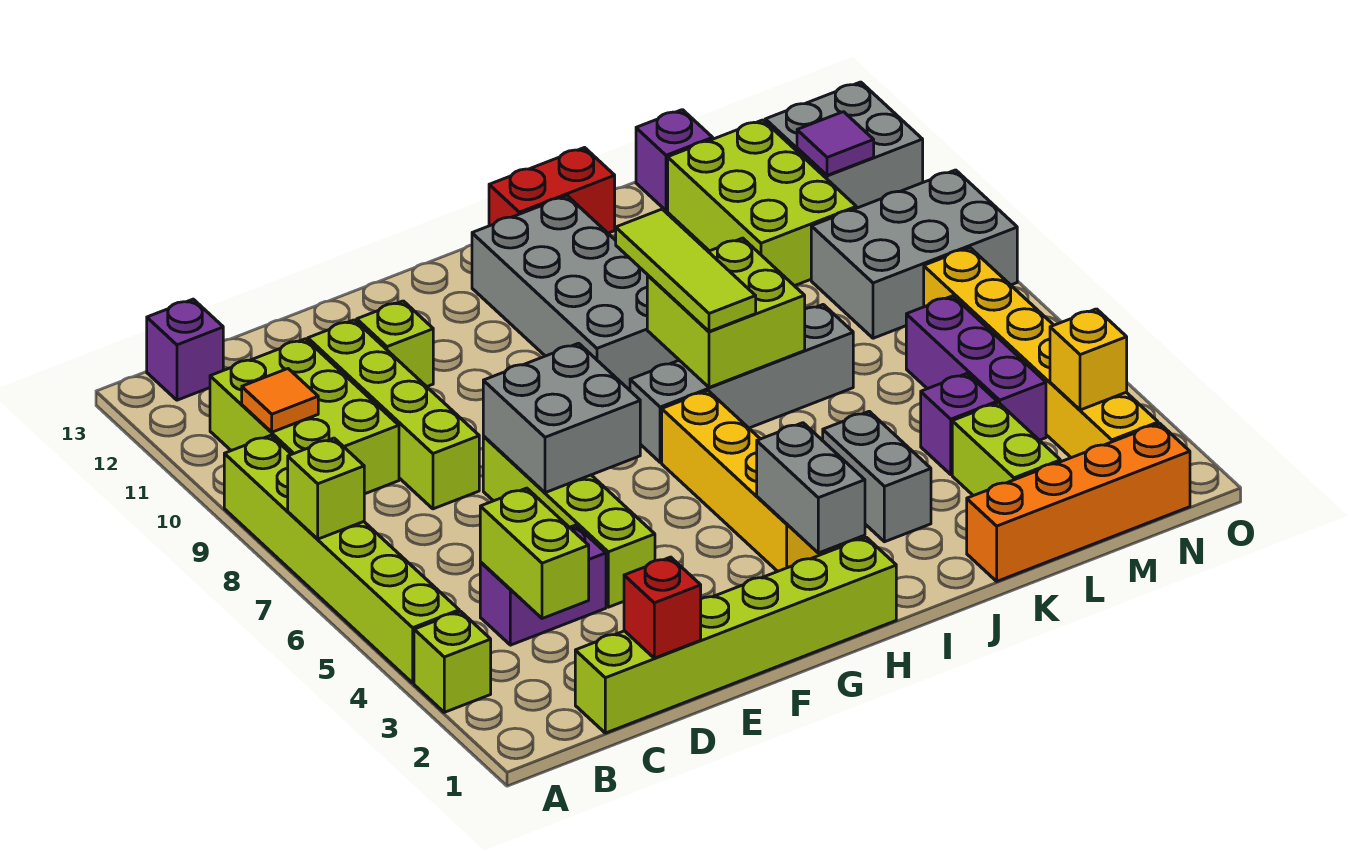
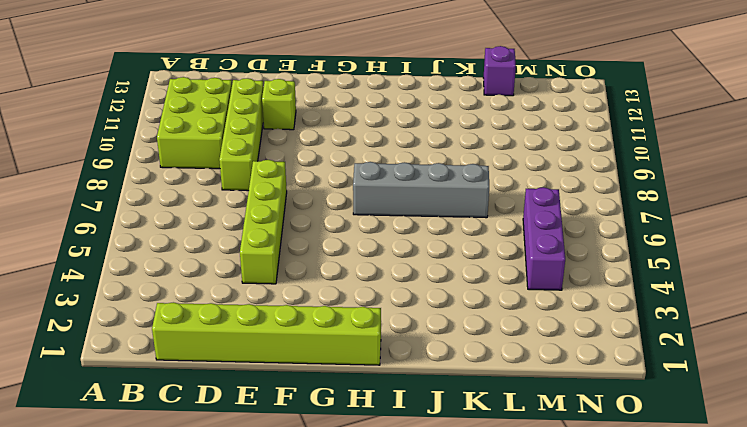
none -> lime brick A3 level 1
none -> lime brick A4:A9 level 1
none -> purple brick B13 level 1
none -> purple brick C4:D4 level 1

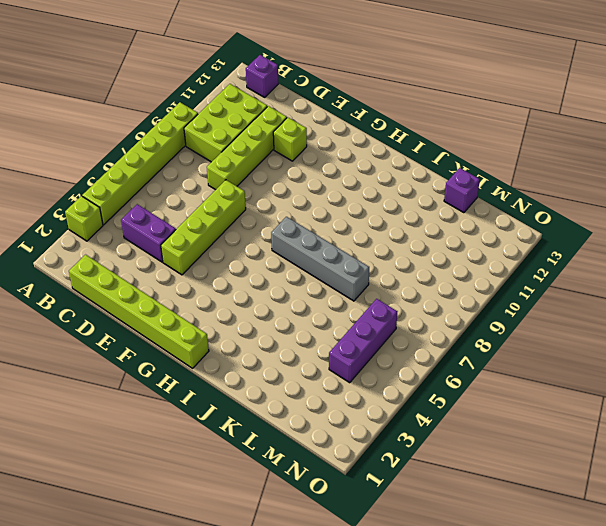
none -> yellow brick H3:H6 level 1
none -> grey brick H9:I12 level 1
none -> red brick I13:J13 level 1
none -> grey brick J3:J4 level 1

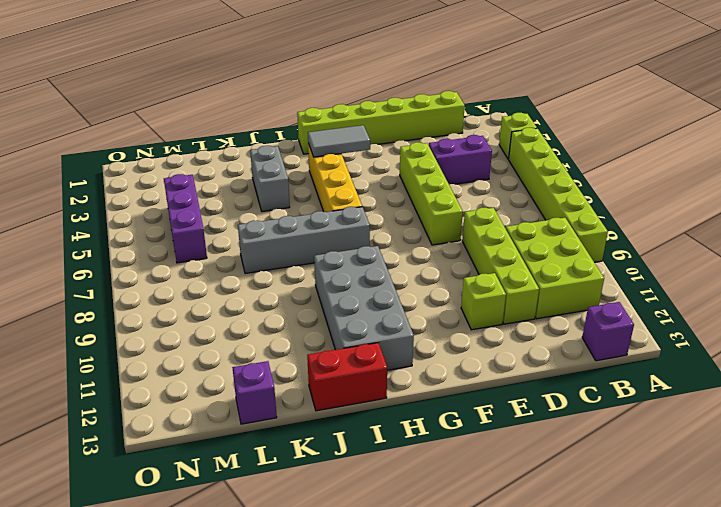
grey tile G3:H3 level 2 -> grey brick H2:H3 level 2
none -> orange brick K1:N1 level 1
none -> lime brick L2:L3 level 1
none -> purple brick L4 level 1
none -> lime brick L10:M12 level 1

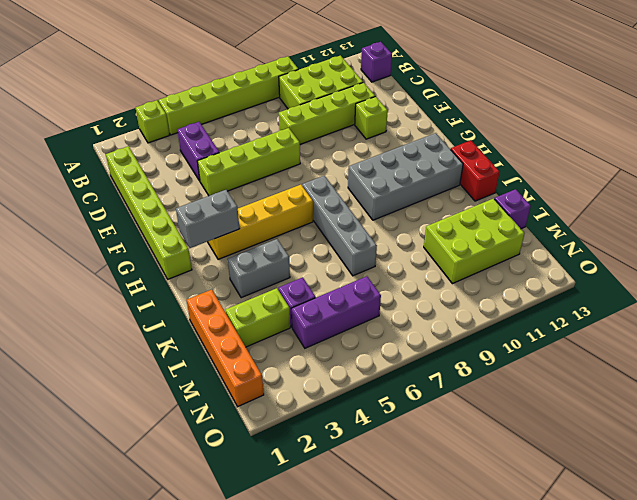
none -> grey brick M8:O9 level 1
none -> yellow brick N2:N7 level 1
none -> grey brick N11:O12 level 1
none -> lime brick A7 level 2

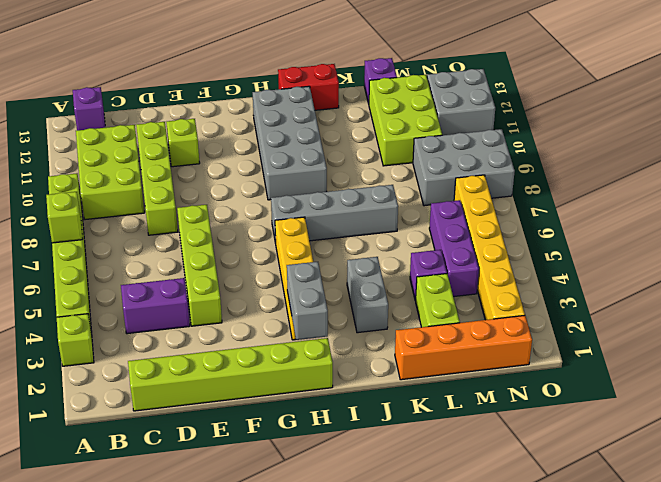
none -> orange tile B10 level 2
none -> lime brick C3:C4 level 2
none -> red brick D1 level 2
none -> grey brick E6:F7 level 2

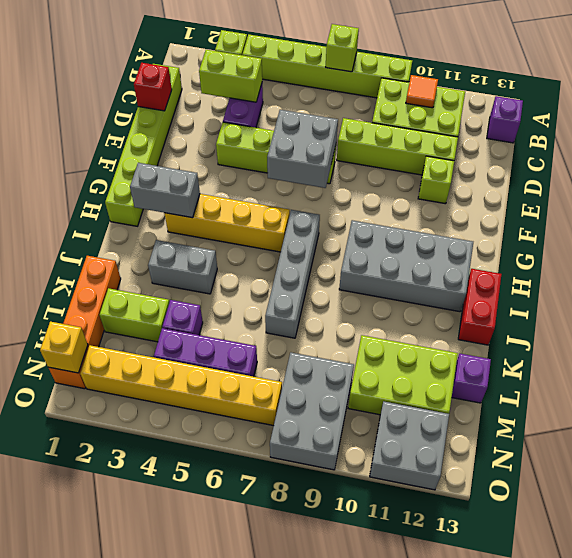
yellow brick N1 level 2 -> yellow brick N3 level 2
none -> lime brick I7:J8 level 2
none -> purple tile N11 level 2
none -> lime tile I7:I9 level 3

